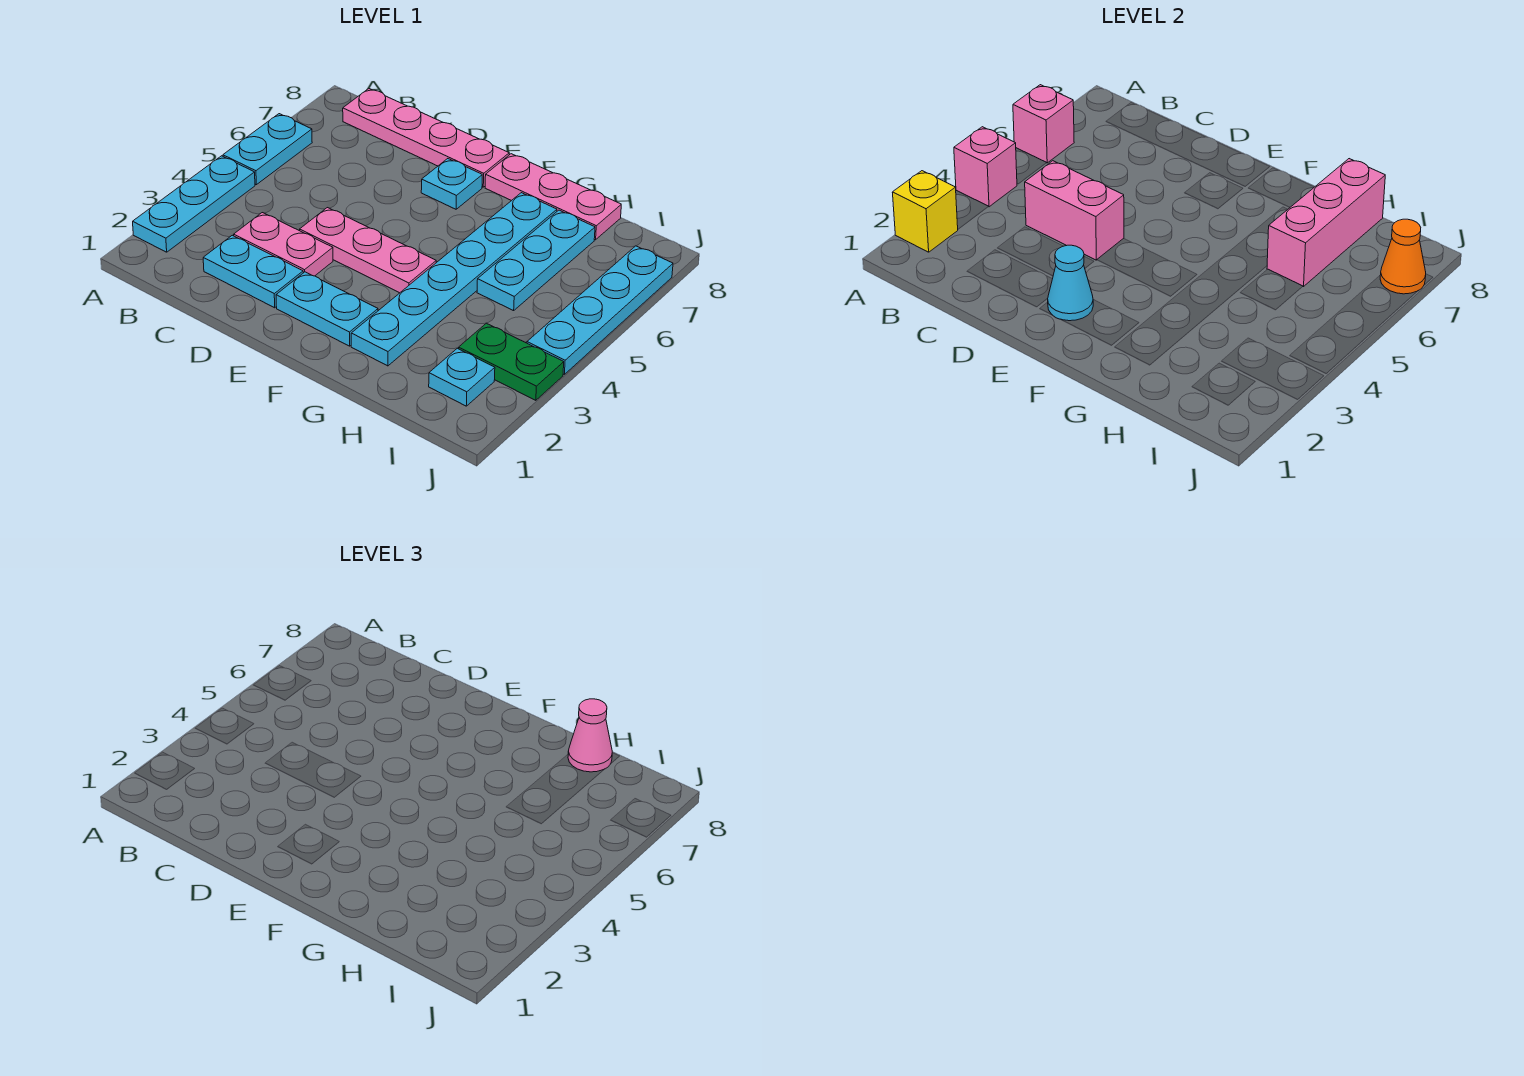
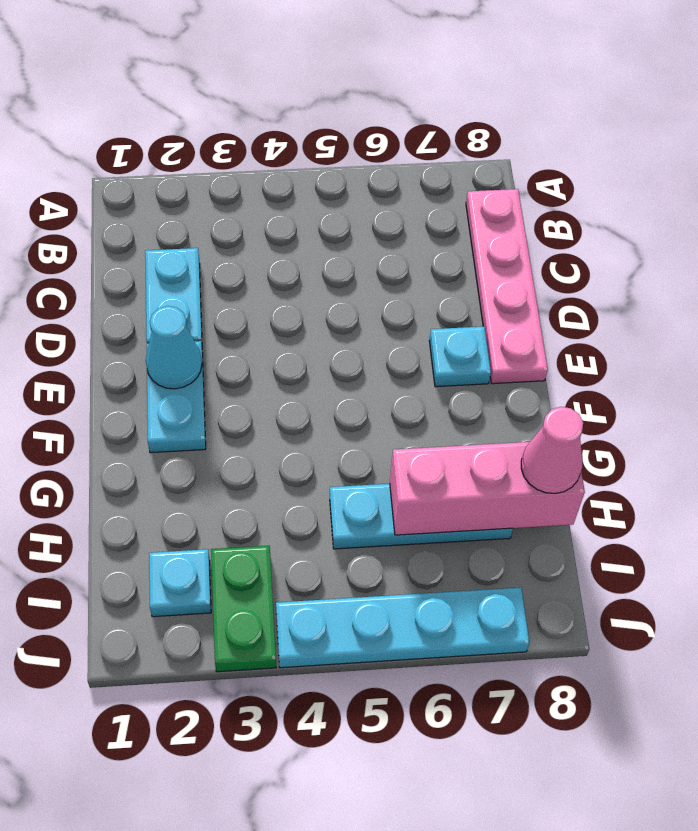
none -> cyan plate A2:A4 level 1
none -> cyan plate A5:A6 level 1
none -> pink plate C3:D3 level 1

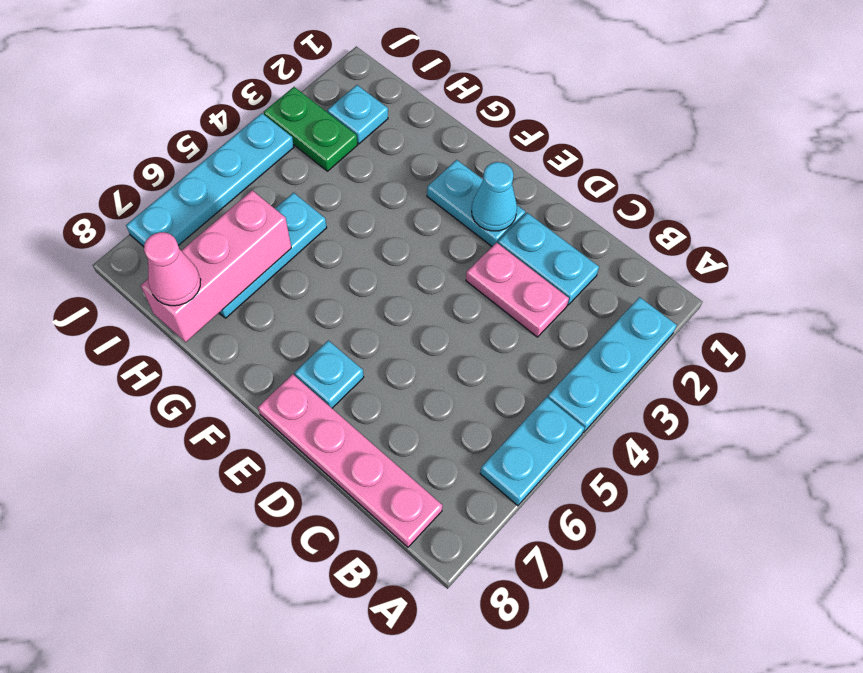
none -> pink plate D4:F4 level 1
none -> pink plate F8:H8 level 1
none -> cyan plate G2:G7 level 1

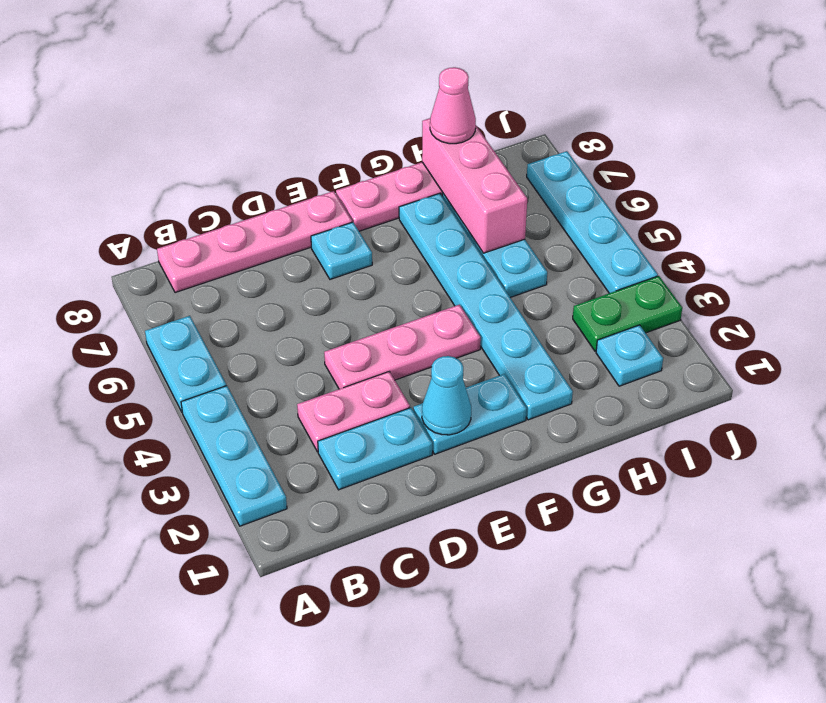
none -> yellow brick A2 level 2
none -> pink brick A4 level 2
none -> pink brick A6 level 2

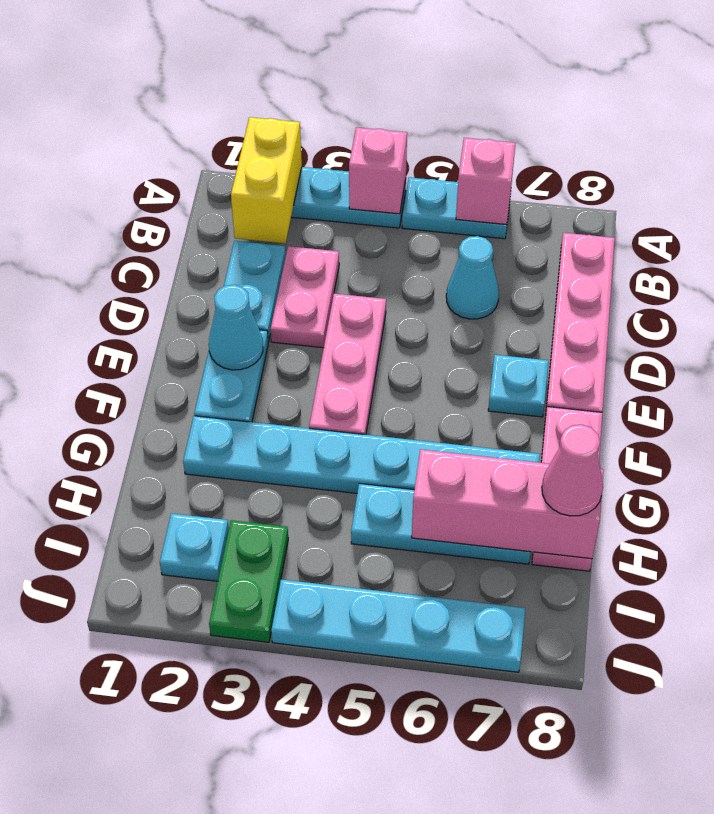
yellow brick A2:B2 level 2 -> yellow brick A2 level 2
cyan cone C6 level 1 -> none
none -> pink brick C4:D4 level 2
none -> orange cone J7 level 2

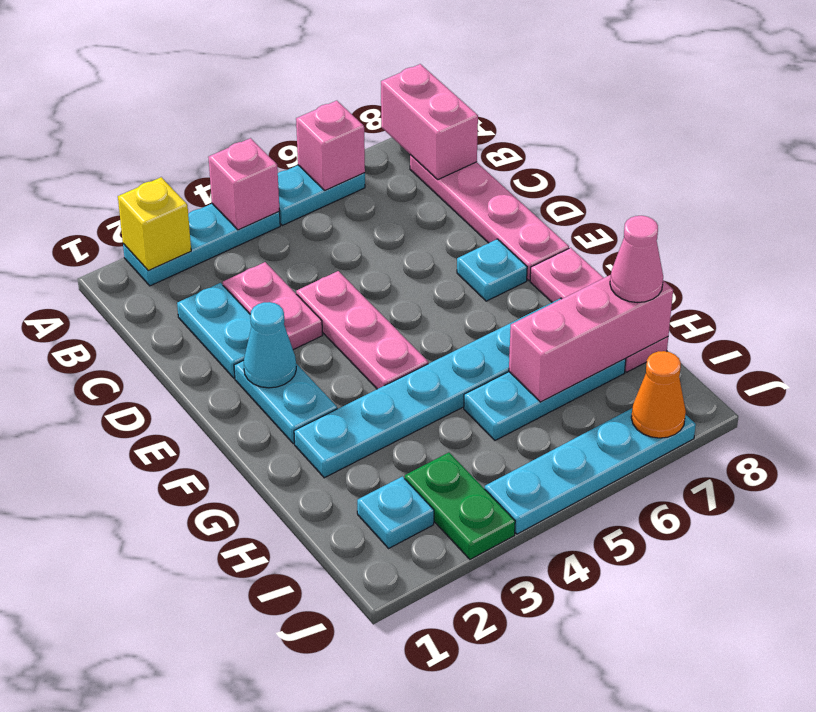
pink brick A8:B8 level 2 -> pink brick C4:D4 level 2

